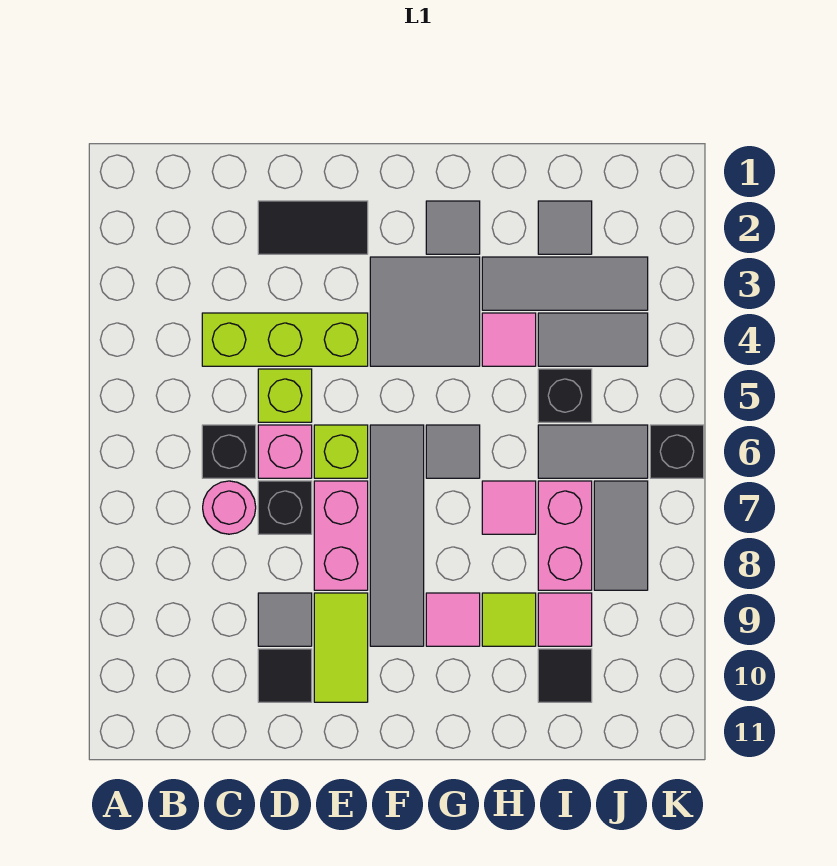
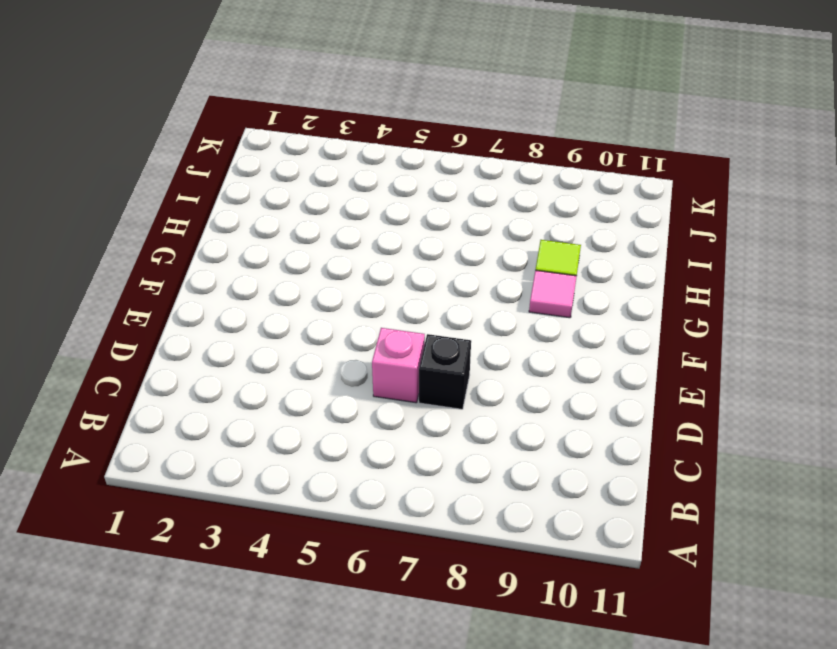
none -> lime brick C4:E4 level 1
none -> black brick C6 level 1
none -> pink round brick C7 level 1
none -> black tile D2:E2 level 1

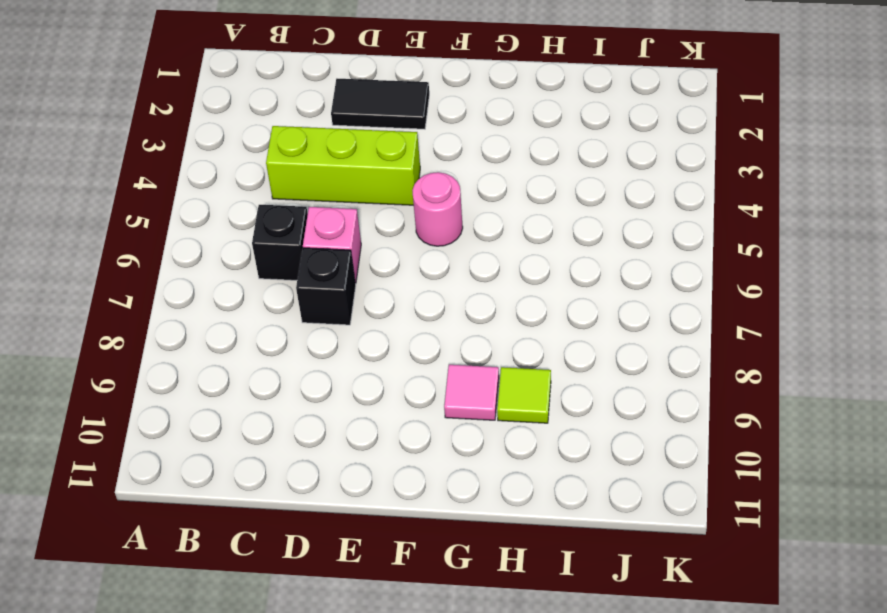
pink round brick F5 level 1 -> pink round brick C7 level 1
none -> lime brick D5 level 1
none -> grey tile D9 level 1
none -> black tile D10 level 1
none -> lime brick E6 level 1

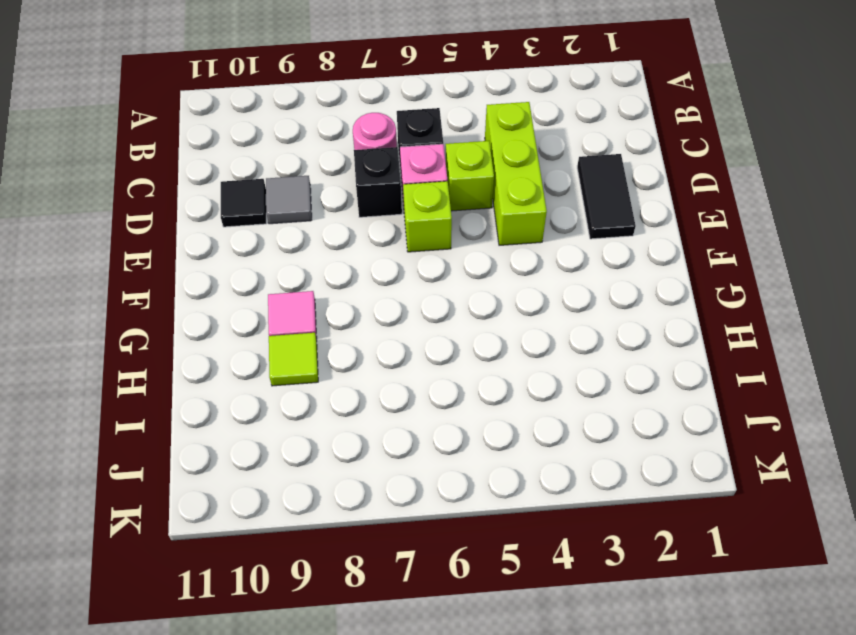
none -> pink brick E7:E8 level 1
none -> lime tile E9:E10 level 1
none -> grey tile F3:G4 level 1
none -> grey tile F6:F9 level 1

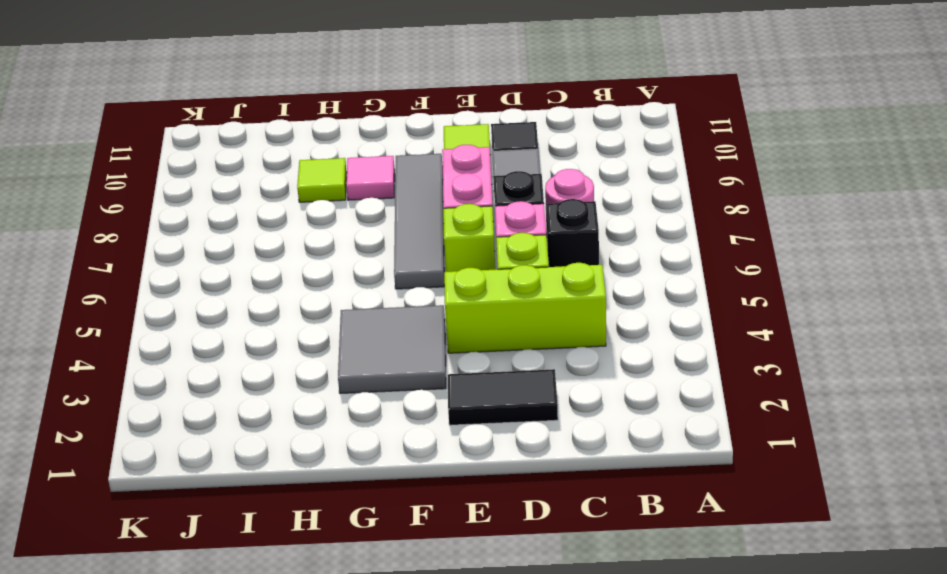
none -> grey tile G2 level 1
none -> grey tile G6 level 1
none -> grey tile H3:J3 level 1
none -> pink tile H4 level 1

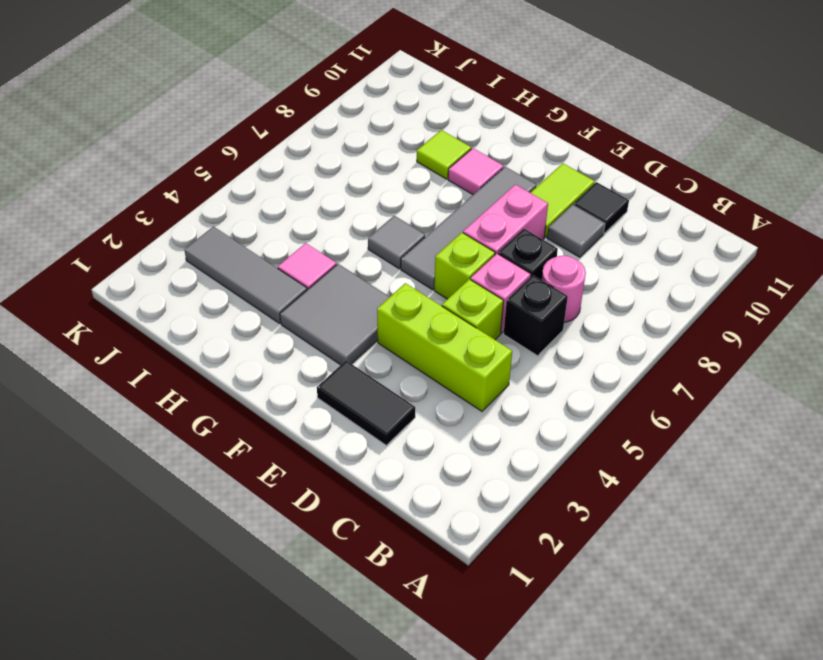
none -> grey tile G2 level 1
none -> pink tile H7 level 1
none -> grey tile I2 level 1
none -> grey tile I4:J4 level 1

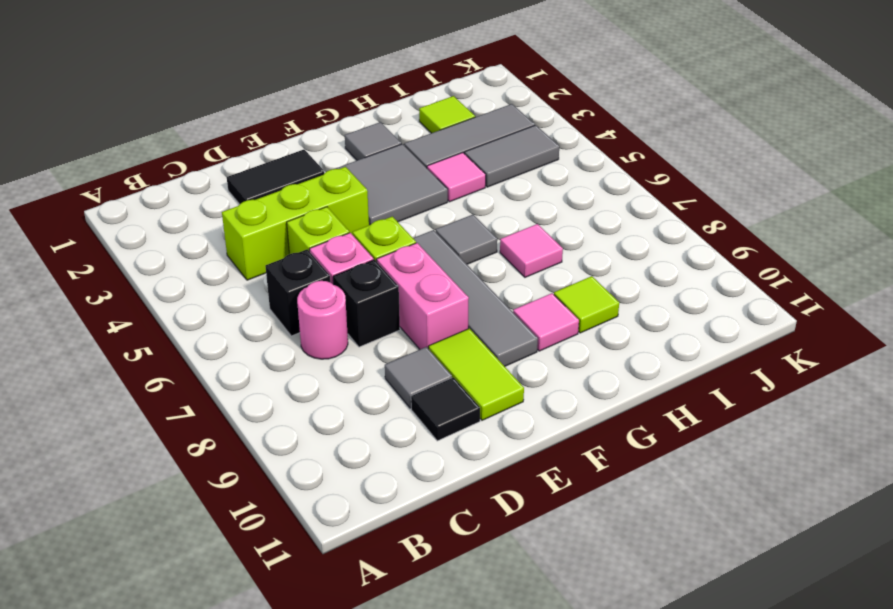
lime tile I2 level 1 -> grey tile I2 level 1
none -> black brick I5 level 1
none -> grey tile I6:J6 level 1
none -> pink brick I7:I8 level 1
none -> pink tile I9 level 1

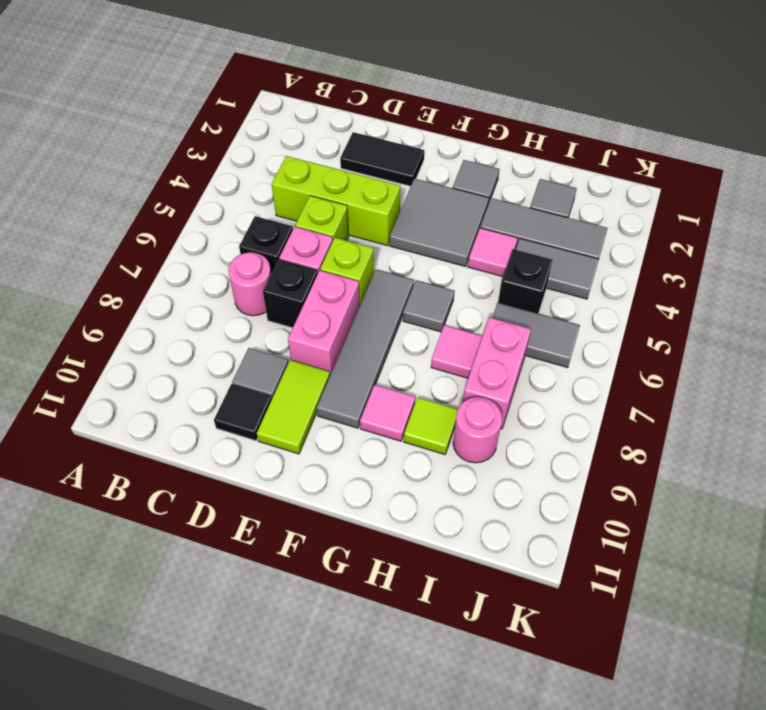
pink round brick I9 level 1 -> pink tile I9 level 1
none -> black tile I10 level 1
none -> grey tile J7:J8 level 1
none -> black brick K6 level 1

